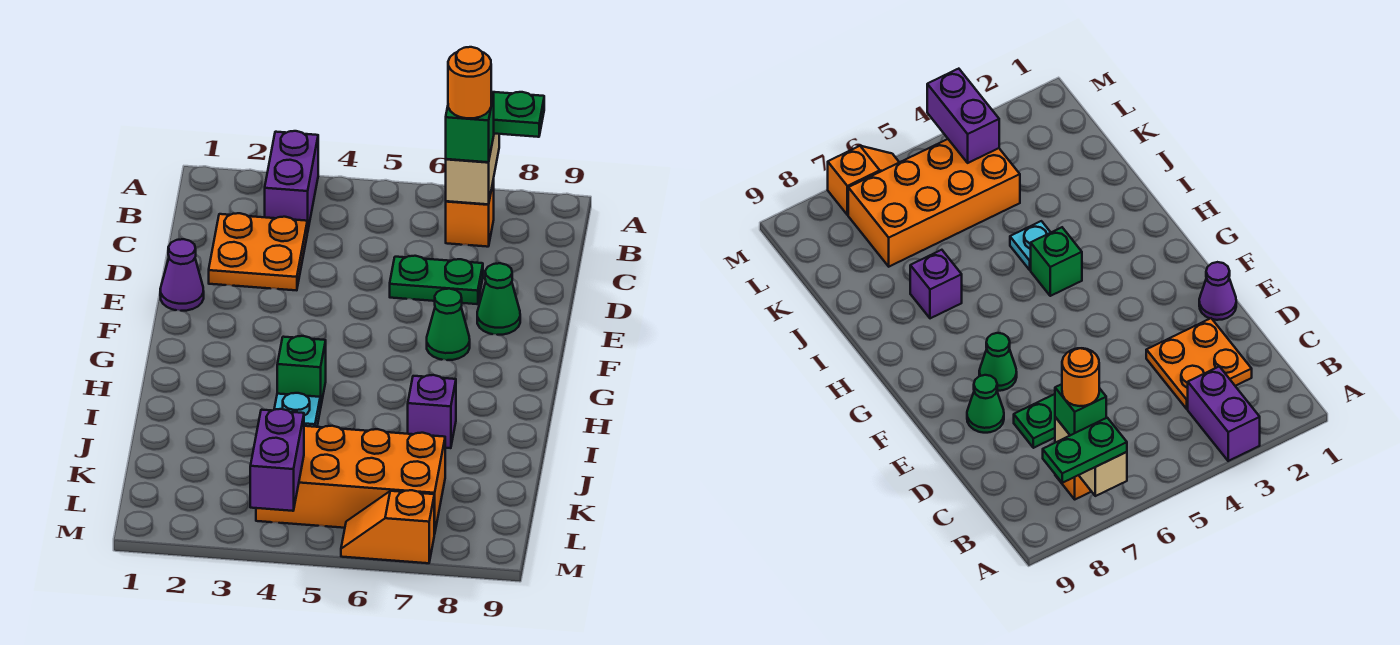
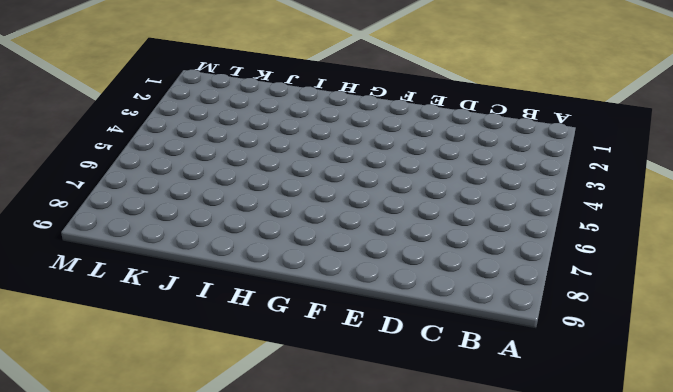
none -> purple brick A3:B3 level 1
none -> orange brick B7 level 1
none -> orange plate C2:D3 level 1

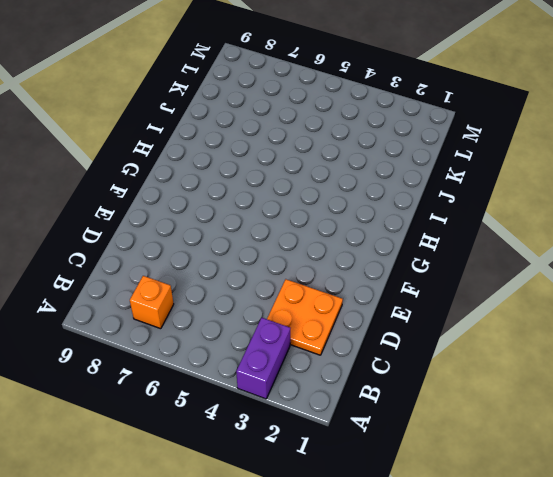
none -> green plate D6:D7 level 1
none -> purple cone E1 level 1
none -> green cone E8 level 1

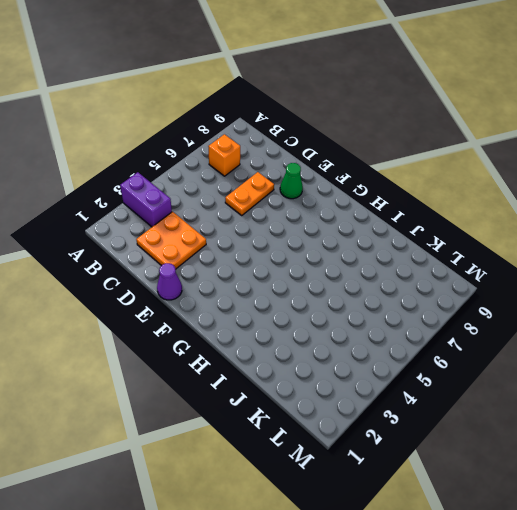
orange plate D6:D7 level 1 -> green plate D6:D7 level 1
none -> green cone F7 level 1
none -> green brick H4 level 1
none -> cyan plate I4 level 1

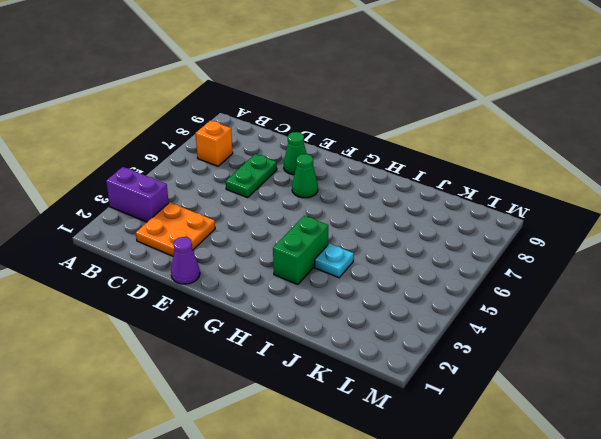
green brick H3:H4 level 1 -> green brick H4 level 1
none -> purple brick I7 level 1
none -> orange brick K4:L7 level 1
none -> orange slope M6:M7 level 1 top 7

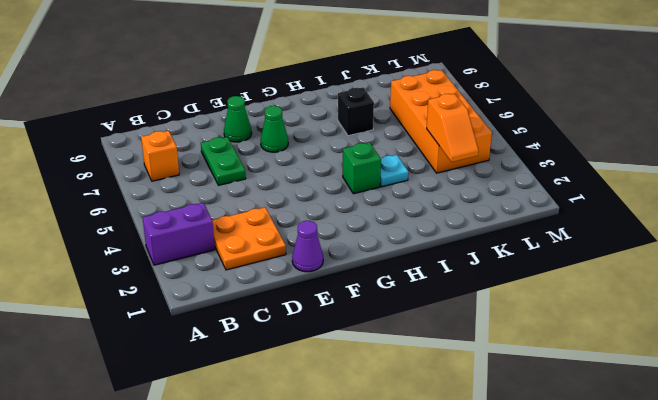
black brick I7 level 1 -> purple brick I7 level 1
orange slope K3:K4 level 2 top 4 -> orange slope M6:M7 level 1 top 7
none -> tan brick A7:B7 level 2
none -> purple brick L4:M4 level 2
none -> green plate A7:A8 level 3

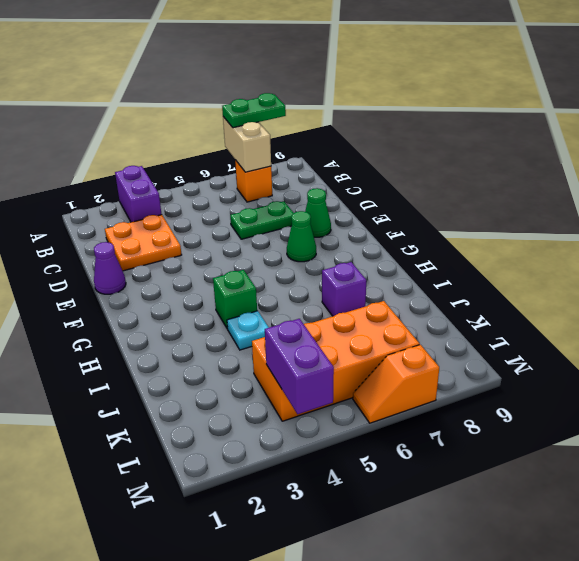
none -> green brick B7 level 3
none -> orange round brick B7 level 4

